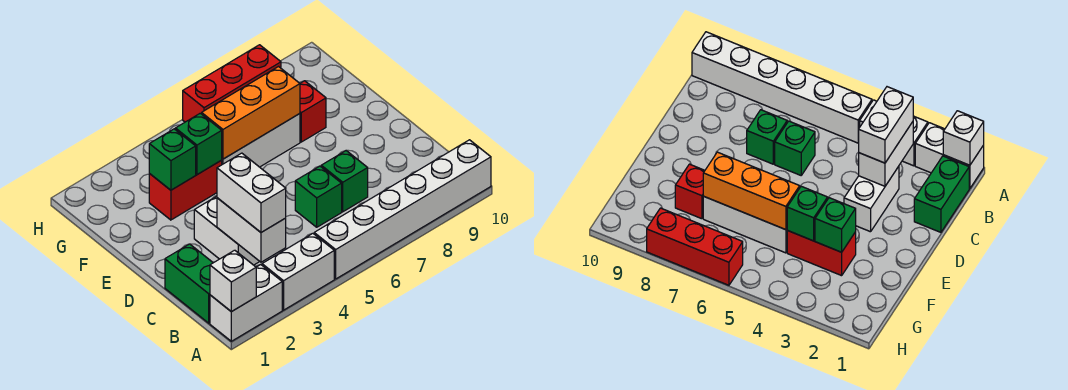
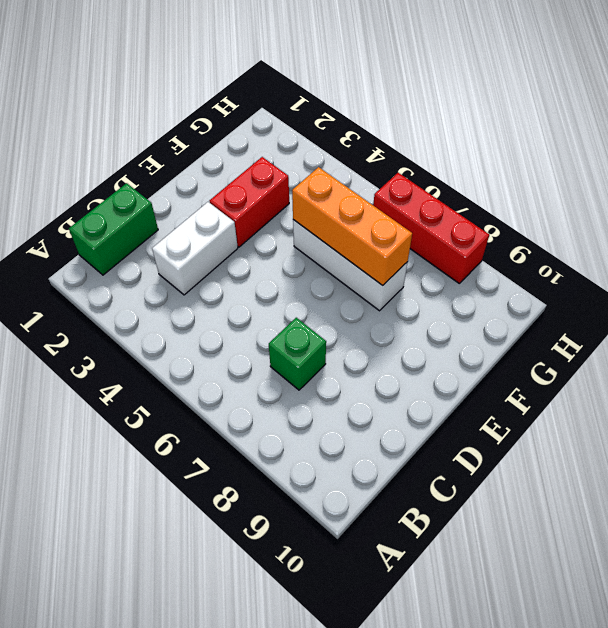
red brick E3:F3 level 1 -> red brick F3:F4 level 1
none -> white brick A1:A2 level 1
none -> white brick A3:A4 level 1
none -> white brick A5:A10 level 1

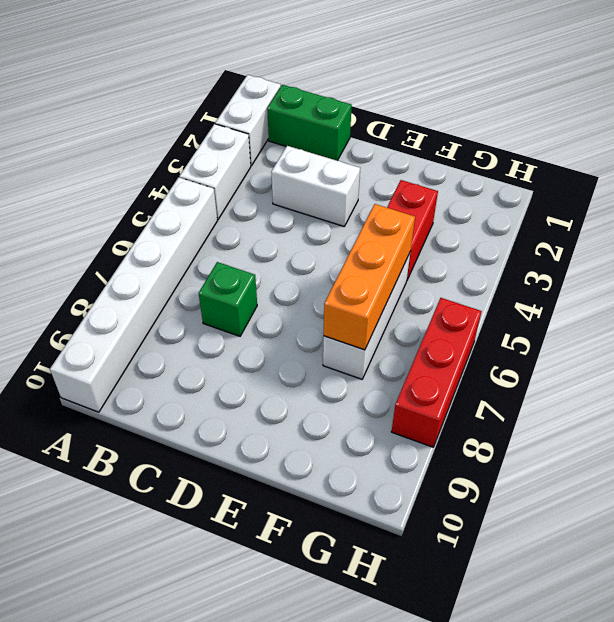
none -> green brick C6 level 1
none -> red brick F8 level 1
none -> white brick A1 level 2

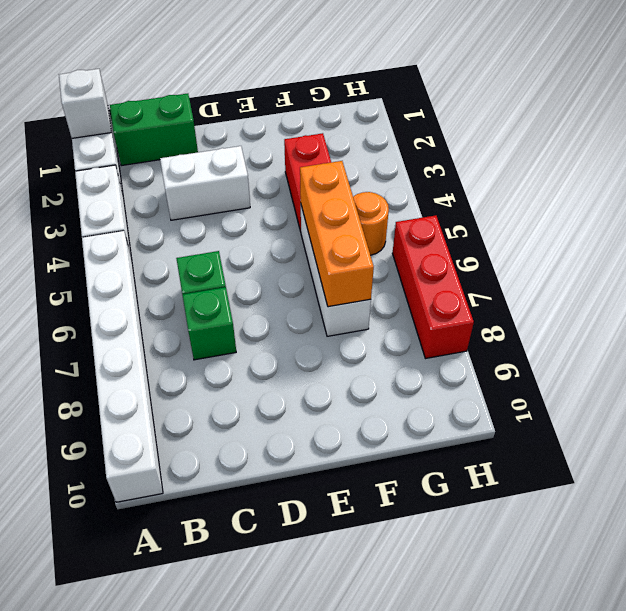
orange round brick G5 level 1 -> none
none -> red brick F8 level 1
none -> white brick B3:C3 level 2
none -> green brick F3 level 2

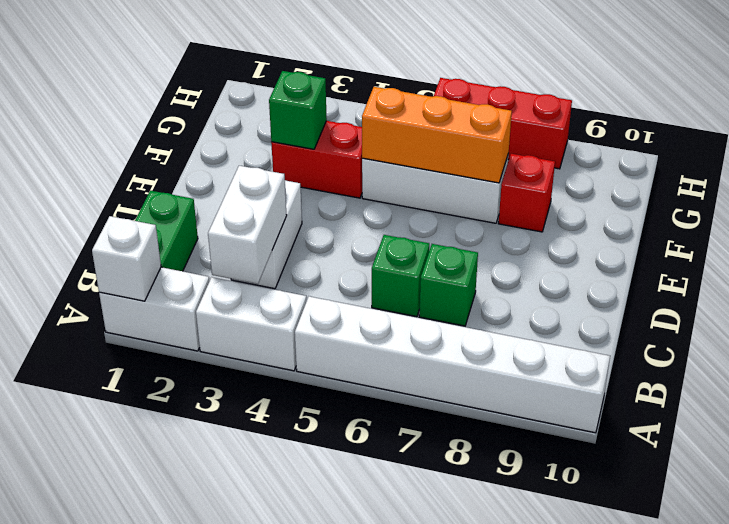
none -> green brick F4 level 2
none -> white brick B3:C3 level 3

